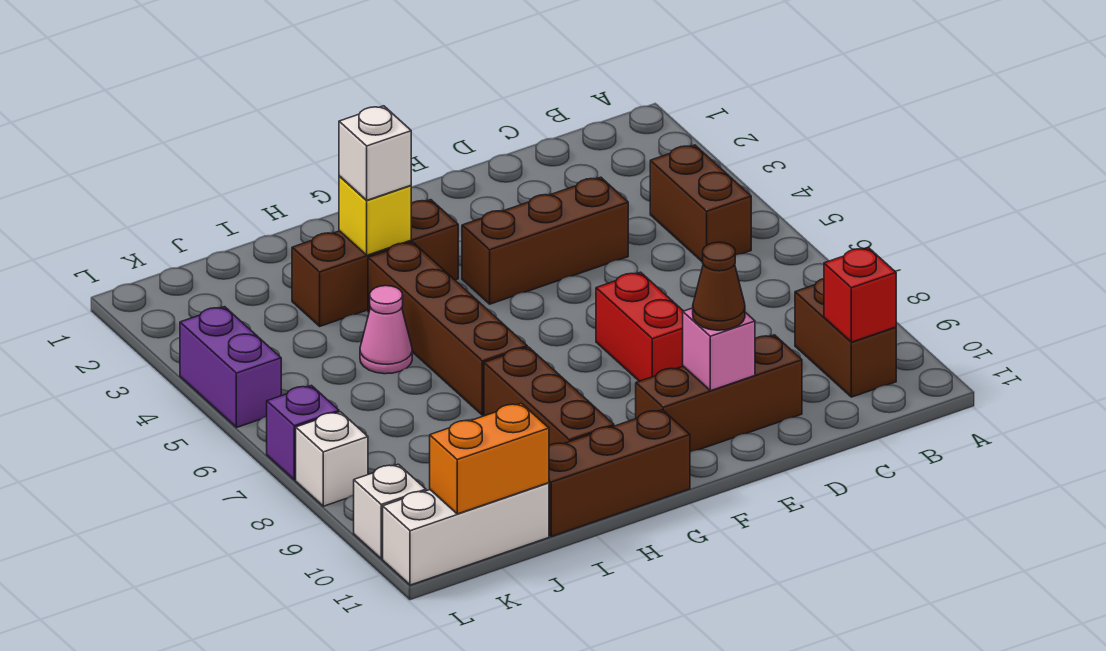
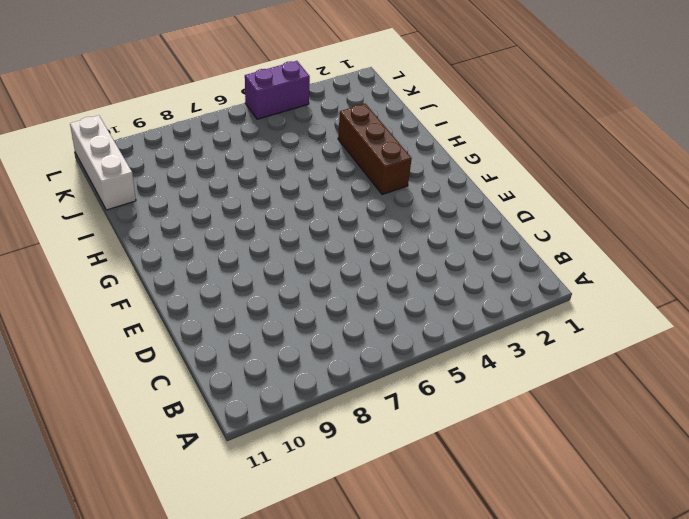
none -> brown brick B4:B5 level 1
none -> brown brick B9:B10 level 1
none -> brown brick D4:F4 level 1

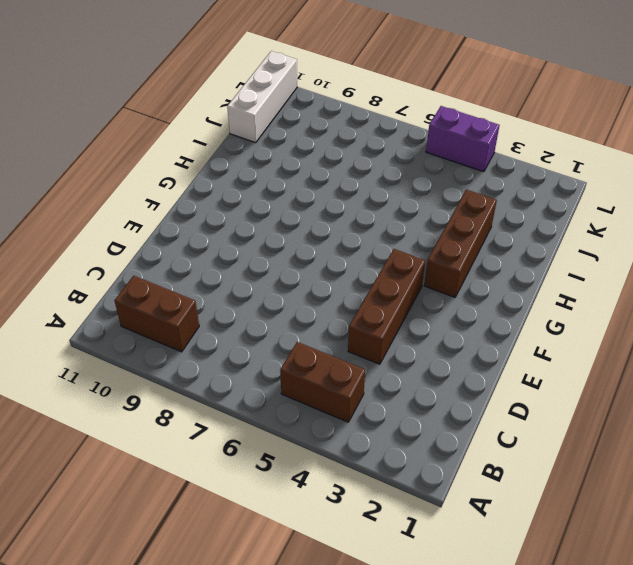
none -> brown brick D10:F10 level 1
none -> red brick E7:E8 level 1
none -> brown brick G11:I11 level 1

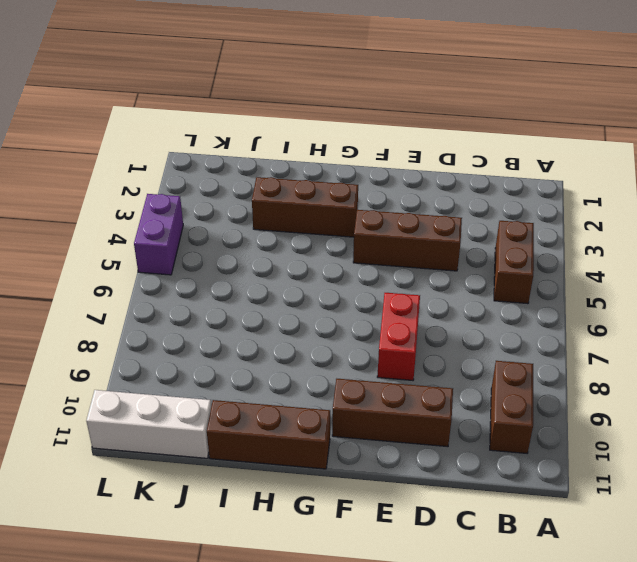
none -> brown brick H4:H7 level 1
none -> brown brick H8:H10 level 1
none -> pink cone I5 level 1

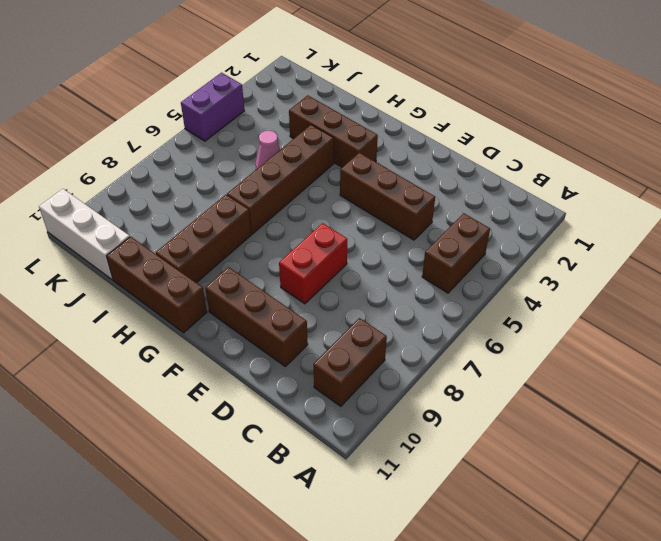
none -> purple brick L7 level 1
none -> white brick L8 level 1
none -> white brick L10 level 1

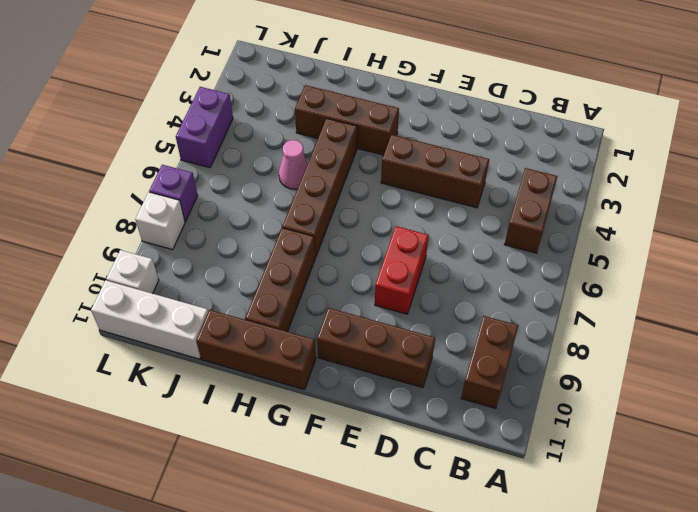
none -> red brick B10 level 2
none -> pink brick E10 level 2
none -> yellow brick H3 level 2

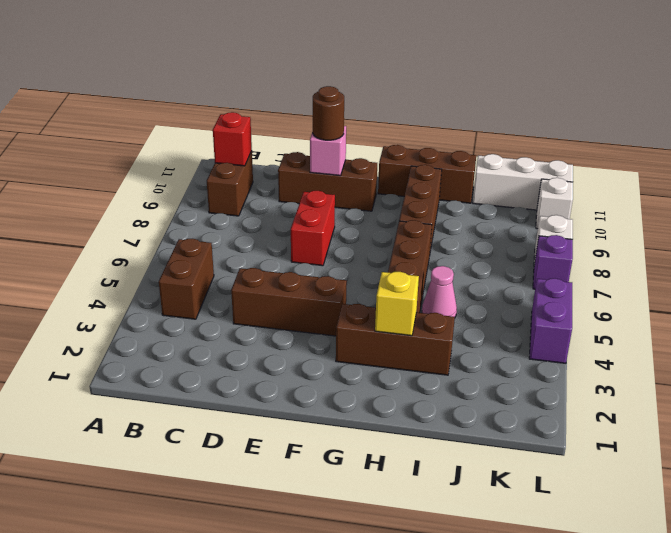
brown round brick E10 level 3 -> brown cone E10 level 3
none -> orange brick J11:K11 level 2
none -> white brick H3 level 3

